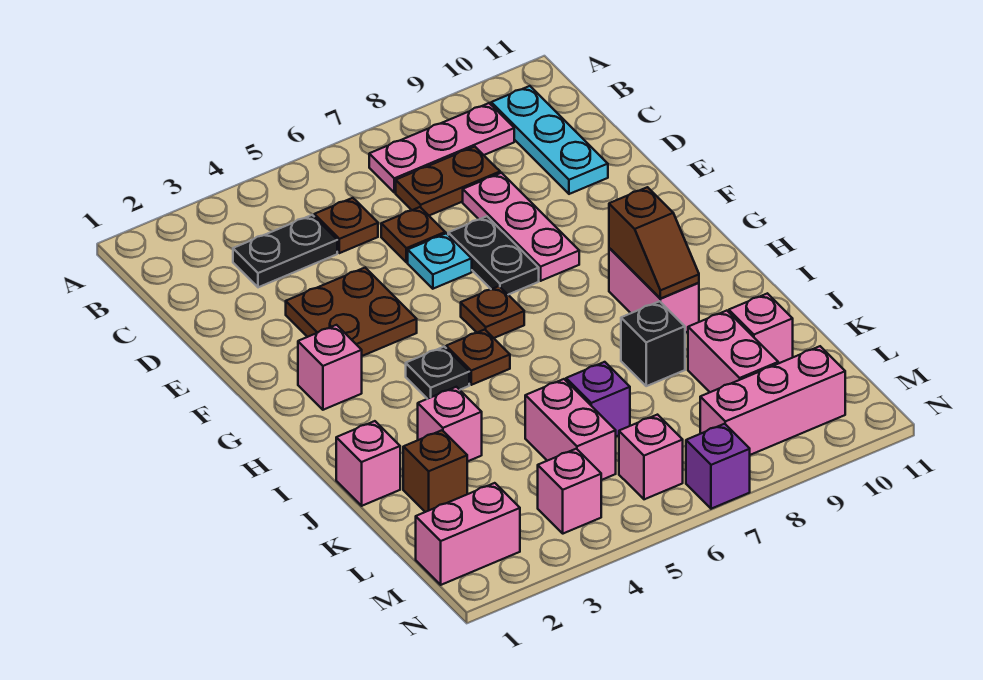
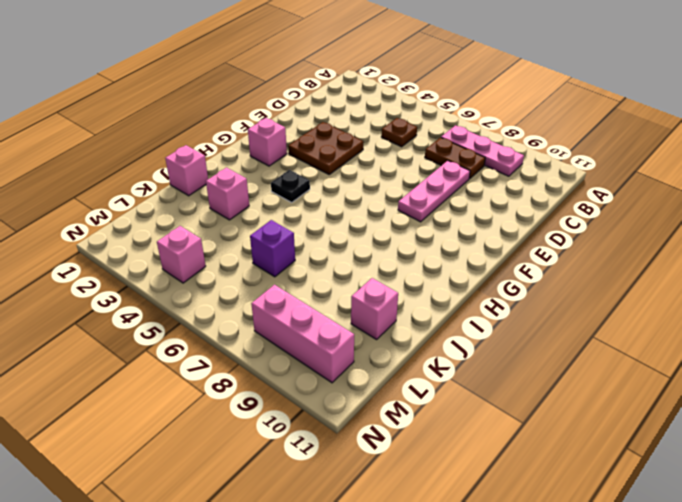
none -> cyan plate B10:D10 level 1
none -> black plate C3:C4 level 1
none -> brown plate D6 level 1

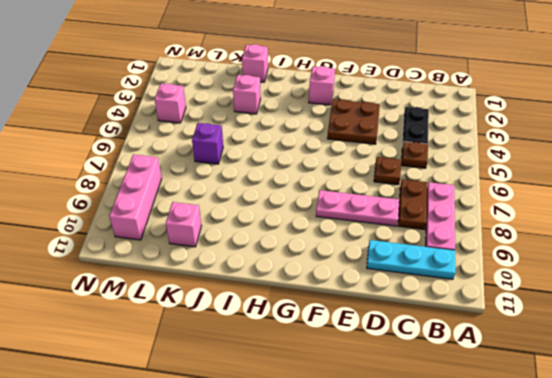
none -> cyan plate E6 level 1
none -> black plate E7:F7 level 1
none -> brown plate G6 level 1

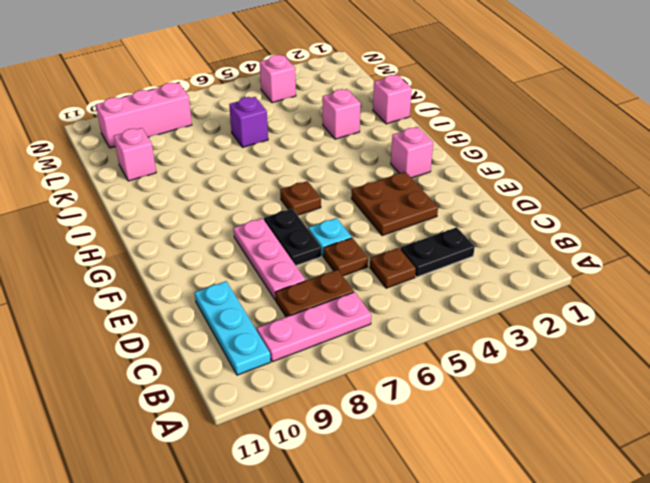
none -> black plate H4 level 1
none -> brown plate H5 level 1
none -> pink brick H9:I9 level 1

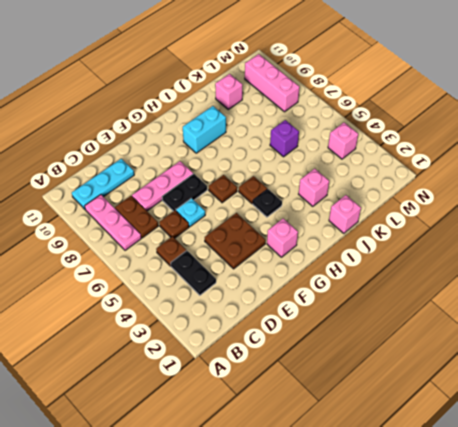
cyan brick H9:I9 level 1 -> pink brick H9:I9 level 1
none -> black brick J8 level 1
none -> brown brick K2 level 1
none -> pink brick K5:L5 level 1

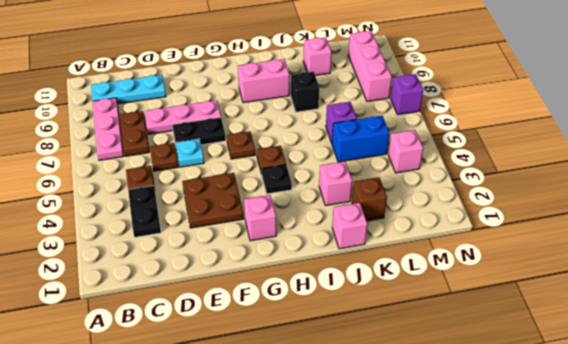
blue brick K5:L5 level 1 -> pink brick K5:L5 level 1
none -> pink brick K9:L9 level 1
none -> pink brick M1:M2 level 1
none -> pink brick M6 level 1

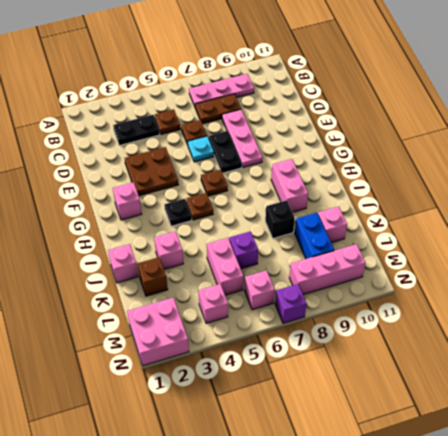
blue brick K9:L9 level 1 -> pink brick K9:L9 level 1
pink brick M1:N2 level 1 -> pink brick M1:M2 level 1
none -> cyan plate B10:D10 level 1
none -> brown slope H9:I9 level 2 top H

